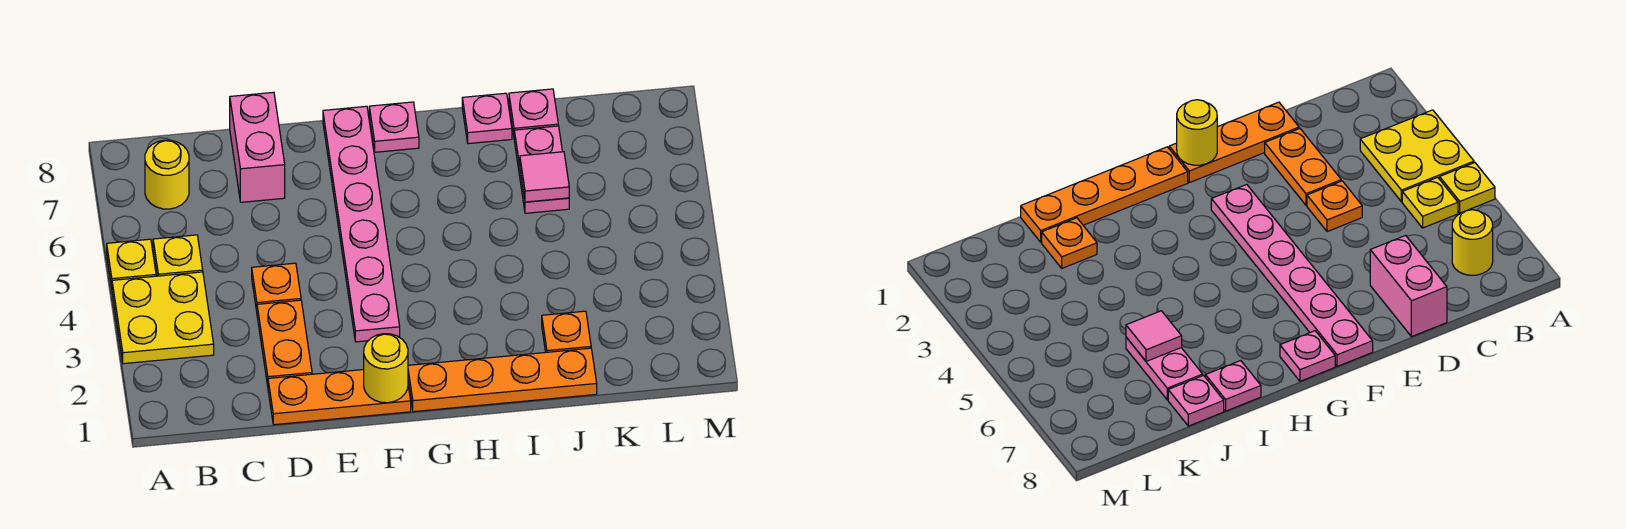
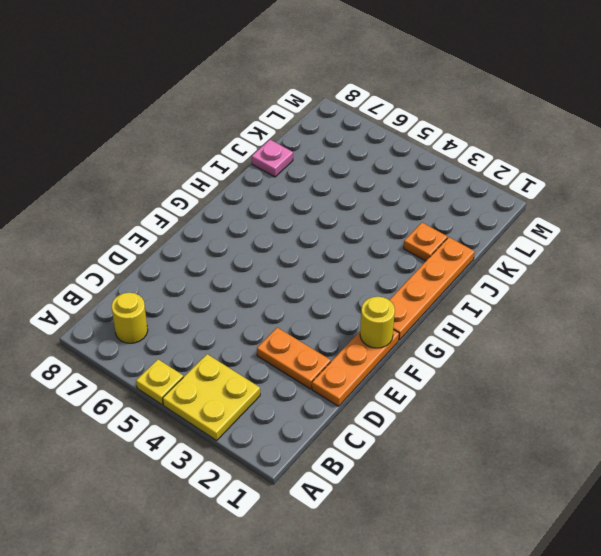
none -> yellow plate B5 level 1
none -> orange plate D4 level 1
none -> pink brick D7:D8 level 1

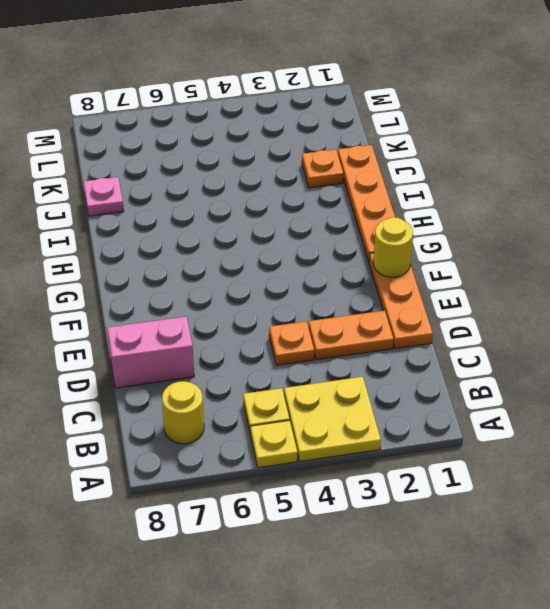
none -> pink plate F3:F8 level 1
none -> pink plate G8 level 1
none -> pink plate I8 level 1

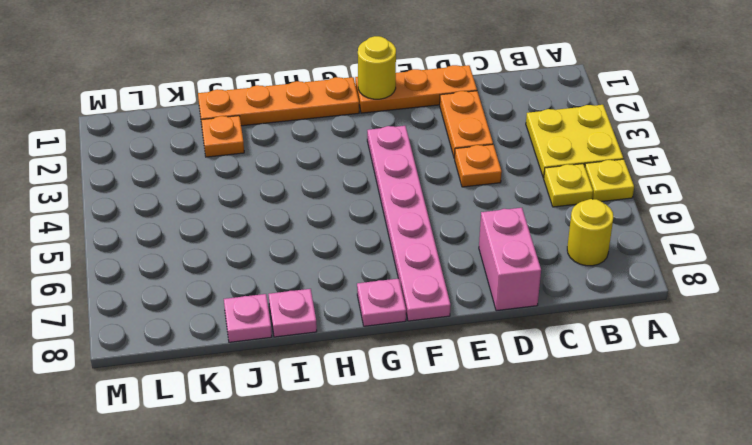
none -> pink plate J6:J7 level 1
none -> pink tile J6 level 2

